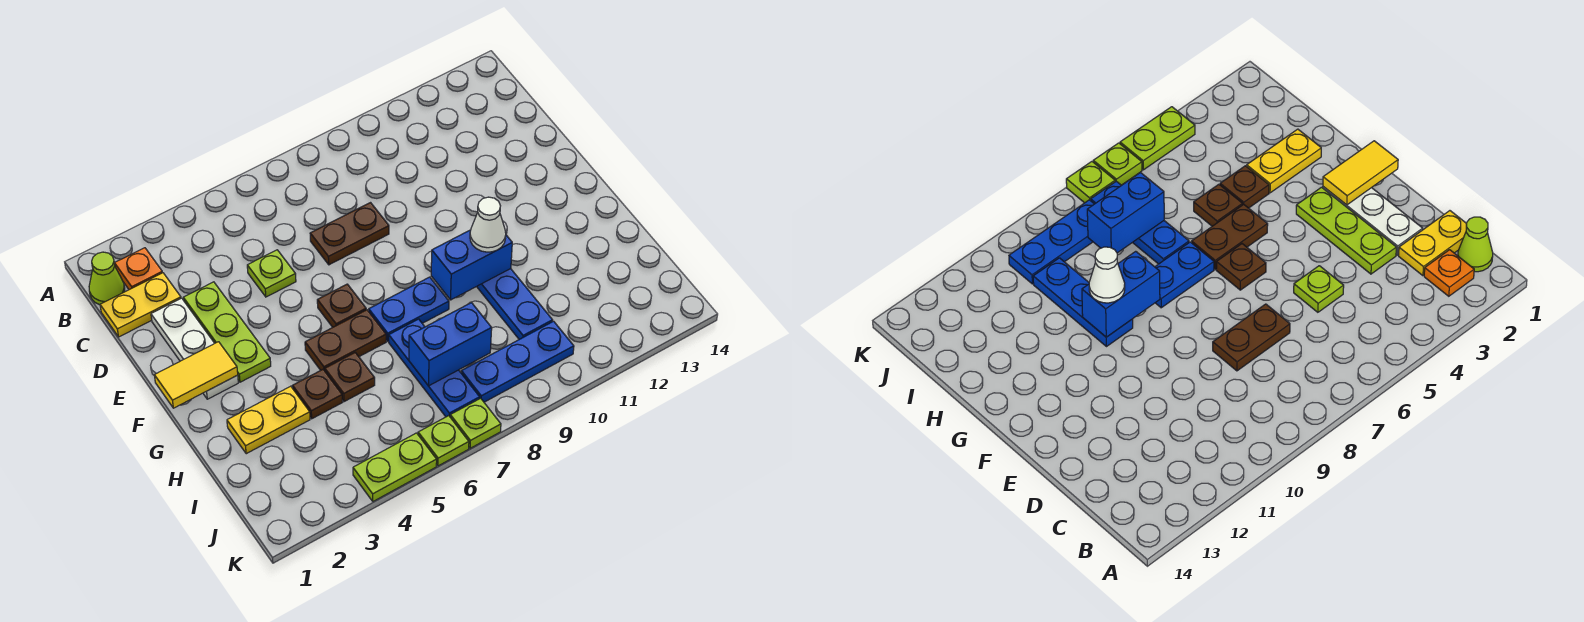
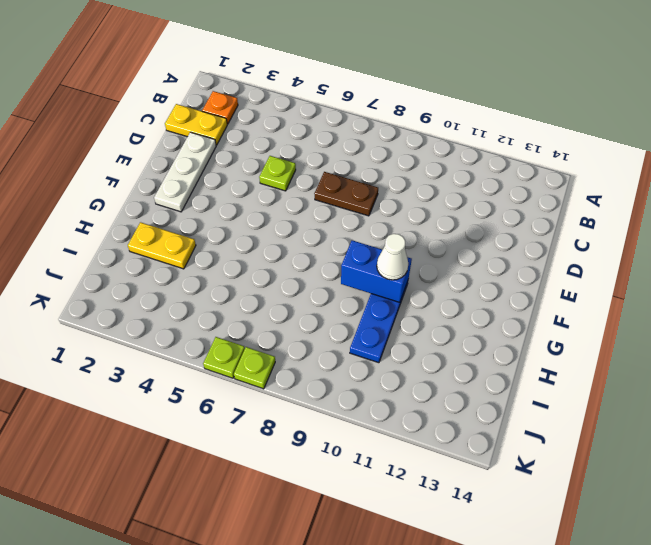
none -> lime cone B1 level 1
none -> lime plate D3:F3 level 1
none -> brown plate F6 level 1

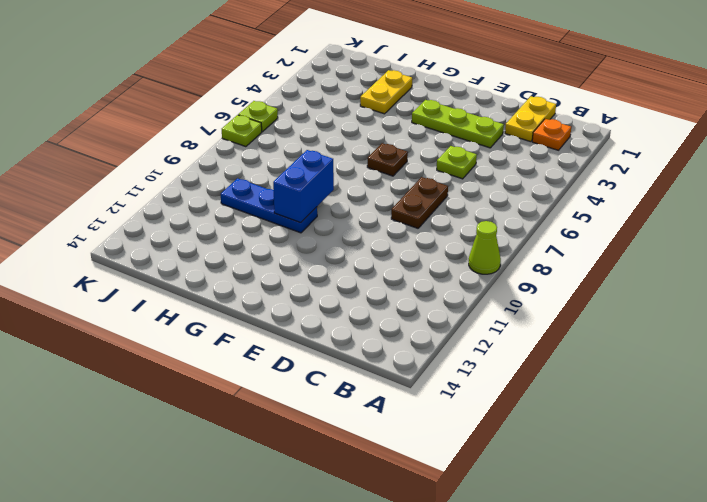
lime cone A9 level 1 -> lime cone B1 level 1
none -> white plate D2:F2 level 1
none -> brown plate G5:G6 level 1
none -> blue plate G7:G8 level 1

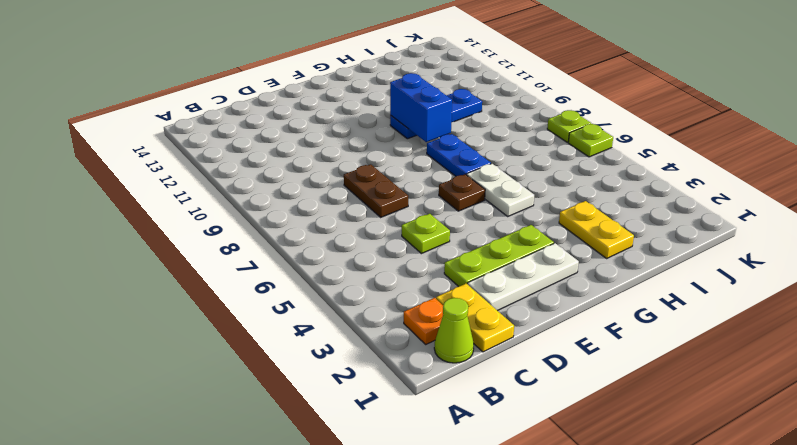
white plate G5:G6 level 1 -> brown plate G5:G6 level 1
none -> brown plate H4 level 1
none -> brown plate H5 level 1
none -> blue plate H7:J7 level 1

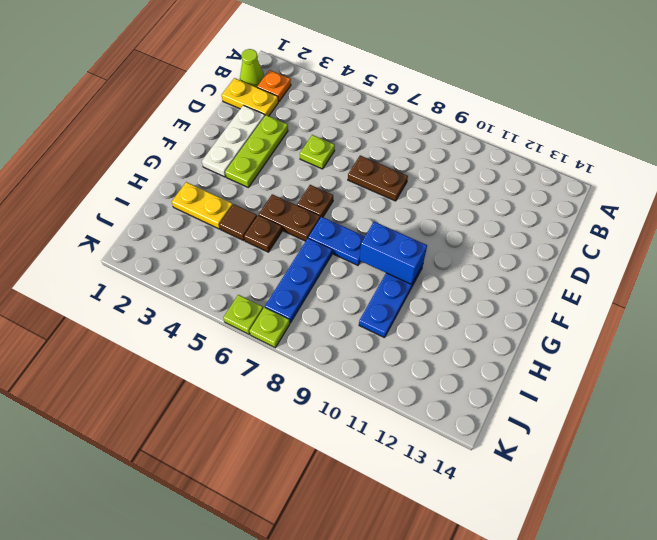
brown tile H4 level 1 -> brown plate H4 level 1
none -> blue plate J8:J10 level 1
none -> lime plate K4:K5 level 1
none -> yellow tile F1:F2 level 2

